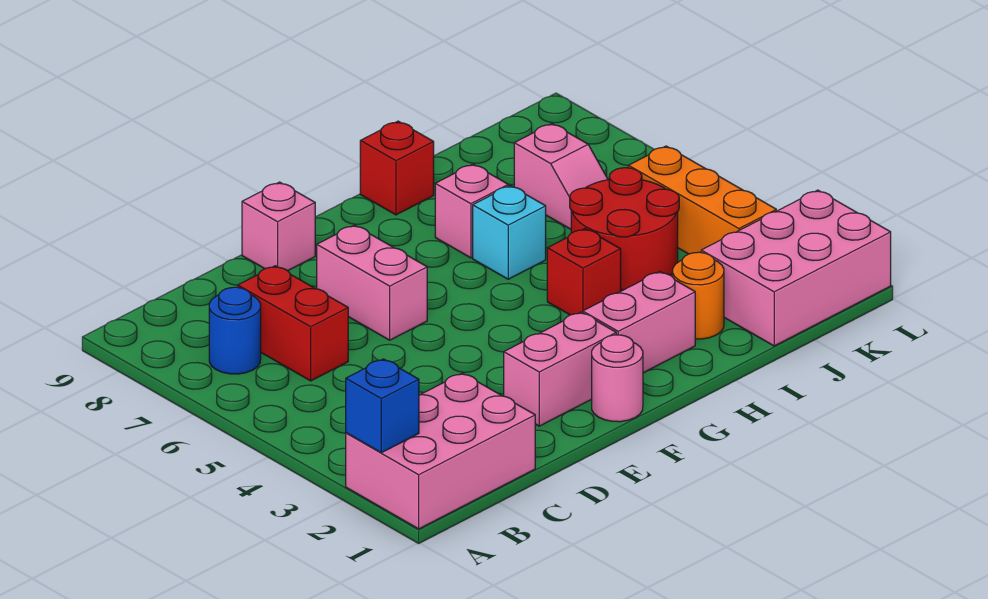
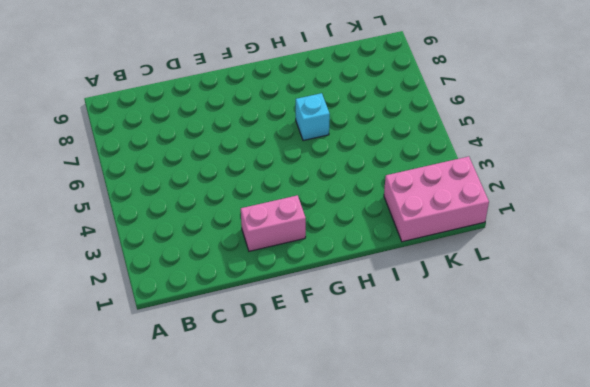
none -> pink brick A1:C2 level 1
none -> blue round brick B7 level 1
none -> red brick C6:C7 level 1

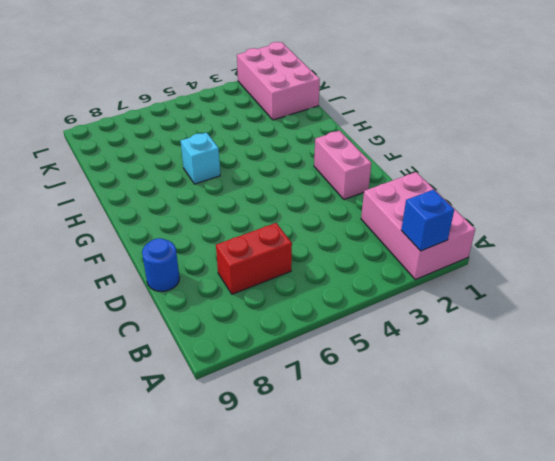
blue round brick D9 level 1 -> blue round brick B7 level 1
none -> pink brick E6:E7 level 1
none -> pink brick E9 level 1
none -> pink round brick F1 level 1

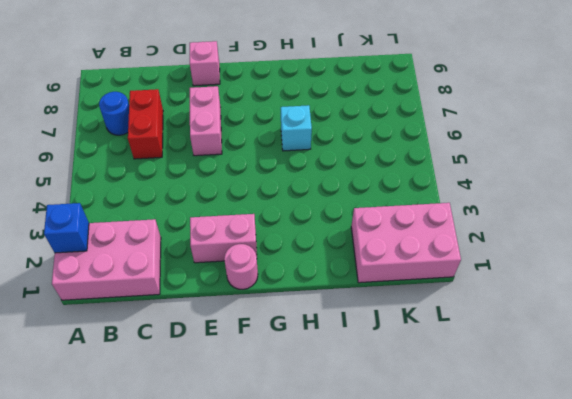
none -> pink brick G2:H2 level 1
none -> red brick H4 level 1
none -> pink brick H7 level 1

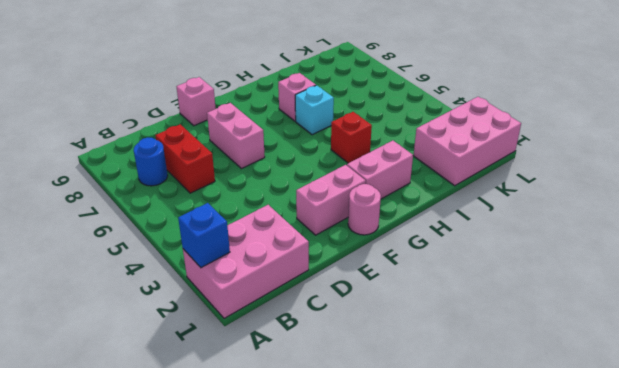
none -> red brick H9 level 1
none -> orange round brick I2 level 1
none -> red round brick I4:J5 level 1

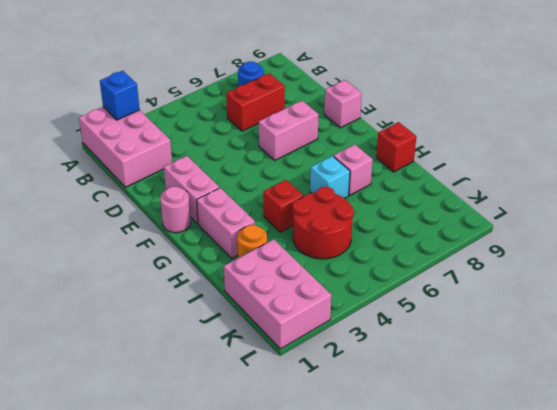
none -> pink slope J6:J7 level 1 top 7
none -> orange brick K3:K5 level 1

